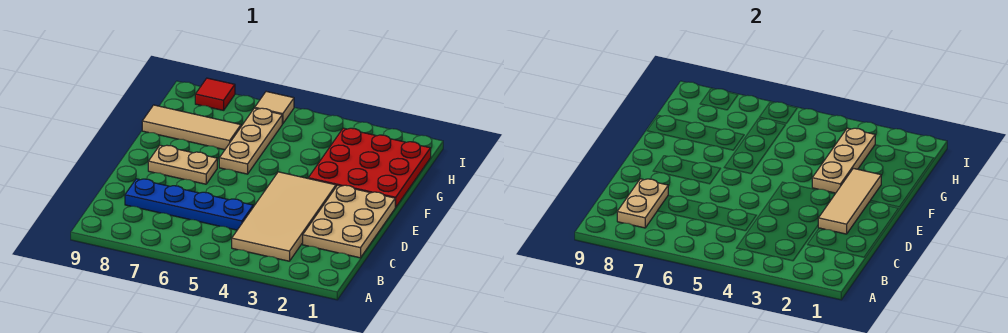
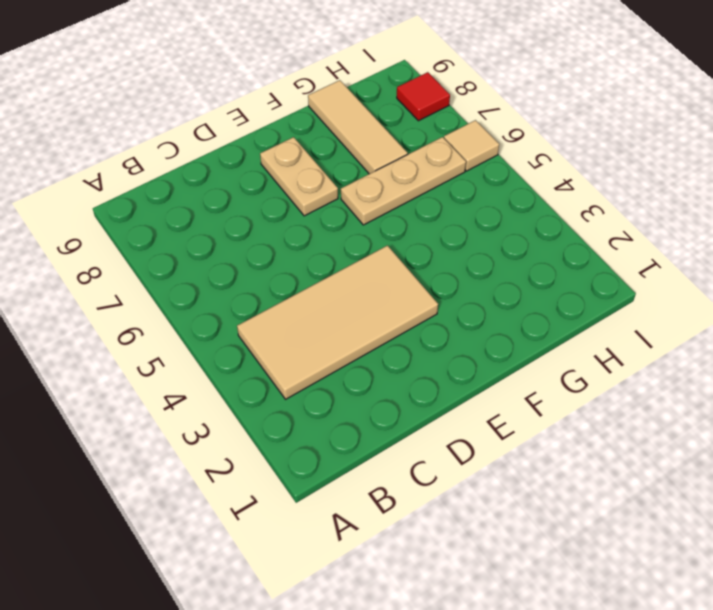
none -> tan plate C1:E2 level 1
none -> blue plate C5:C8 level 1
none -> red plate F1:H3 level 1

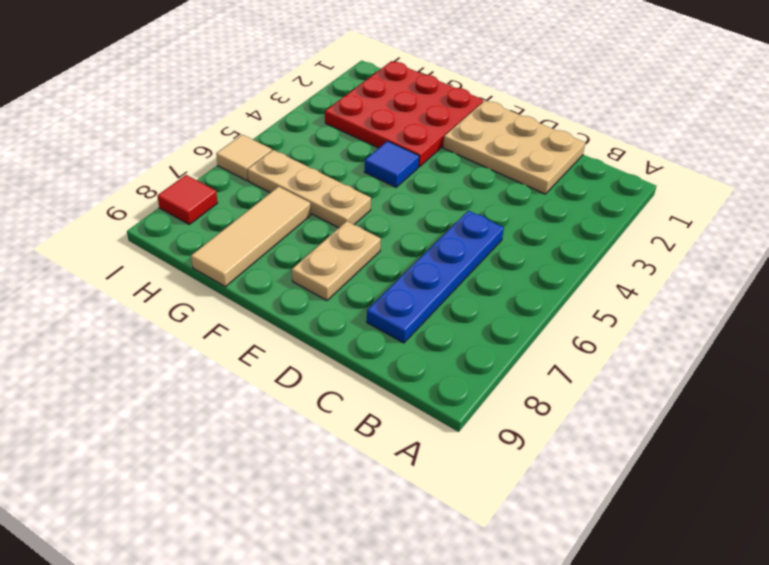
blue tile F4 level 1 -> none
none -> tan tile B3:E4 level 1
none -> tan plate B8:C8 level 2
none -> tan tile D2:F2 level 2

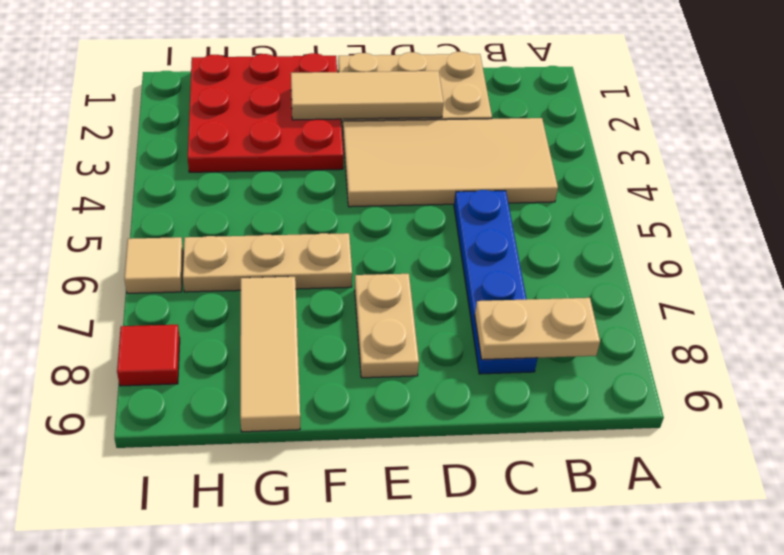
none -> tan plate F3:H3 level 2

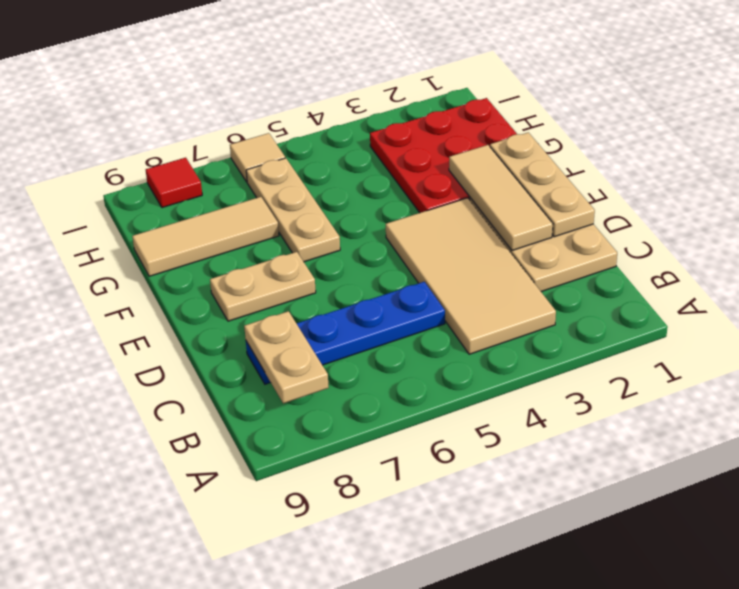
tan plate D1:F1 level 2 -> tan plate F3:H3 level 2

